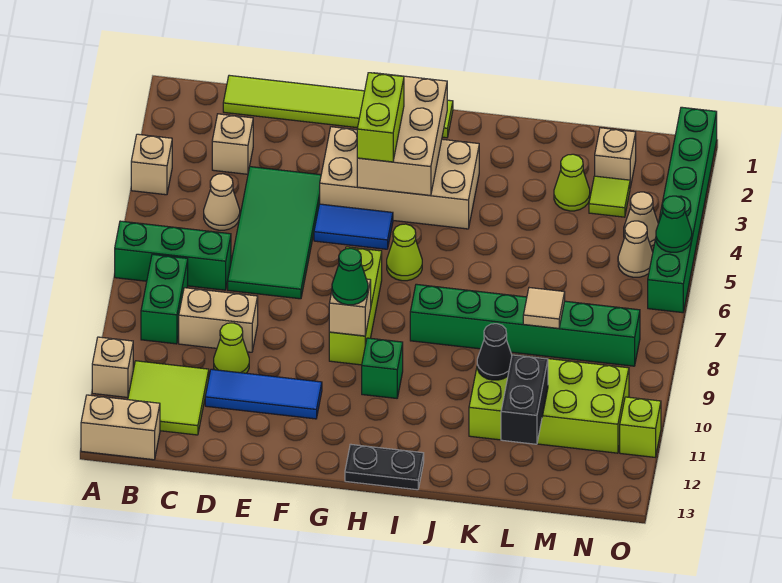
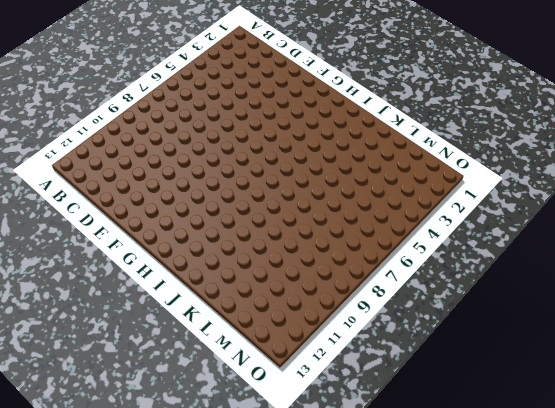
none -> tan brick A4 level 1
none -> green brick A7:C7 level 1
none -> tan brick A11 level 1
none -> tan brick A13:B13 level 1

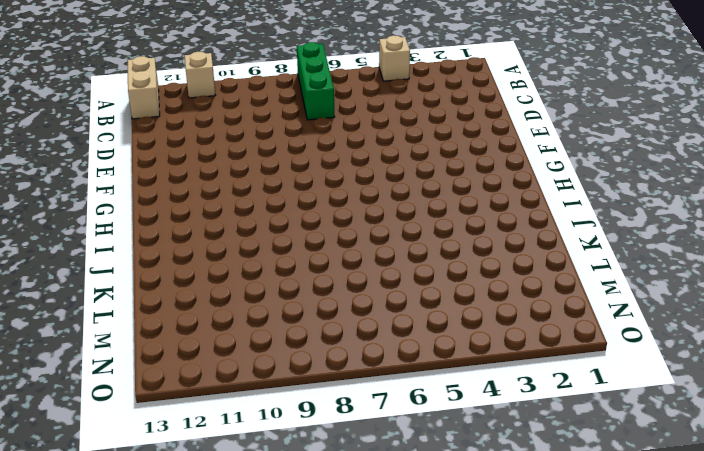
none -> green brick B8:B9 level 1
none -> lime tile B11:C12 level 1
none -> lime tile C1:H1 level 1
none -> tan brick C3 level 1

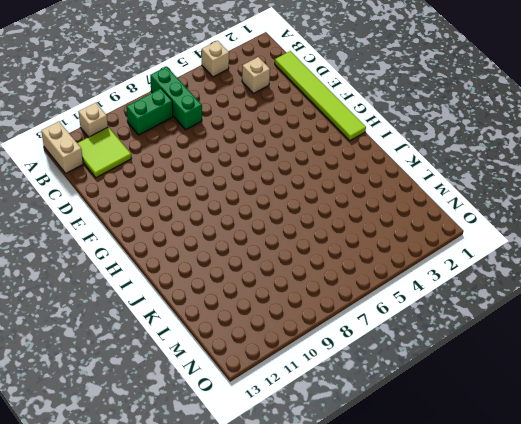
none -> tan cone C5 level 1
none -> tan brick C9:D9 level 1
none -> green tile D4:E7 level 1
none -> lime cone D10 level 1

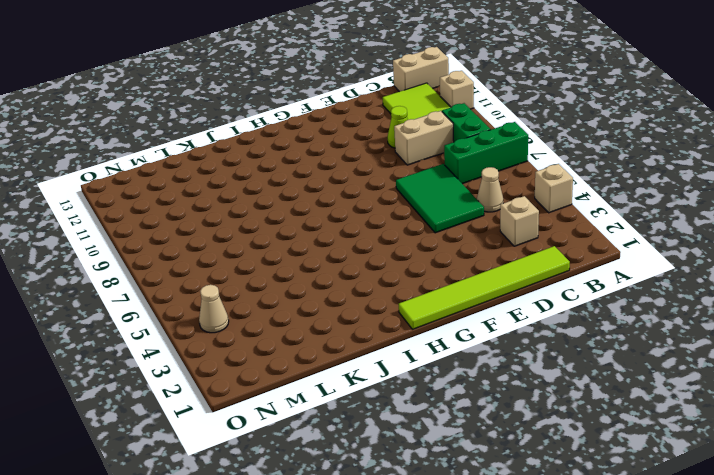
green tile D5:E7 level 1 -> green tile D4:E7 level 1
none -> blue tile D11:F11 level 1
none -> tan brick F3:I4 level 1
none -> blue tile F5:G5 level 1
none -> lime brick G7:G9 level 1

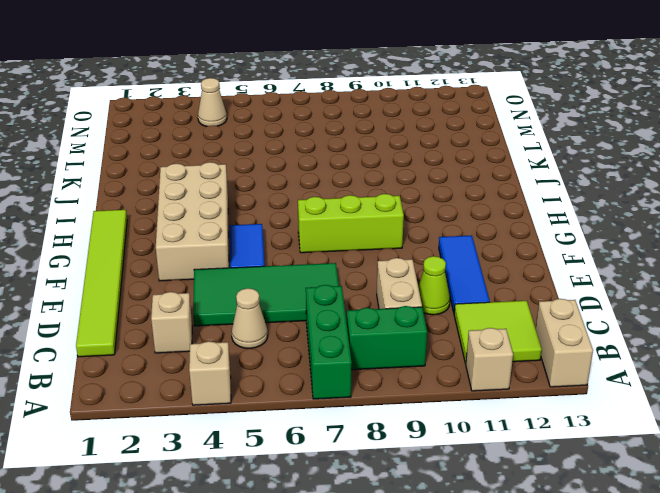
none -> lime cone H6 level 1
none -> green brick H10 level 1
none -> black plate H13:I13 level 1
none -> green brick I8:N8 level 1

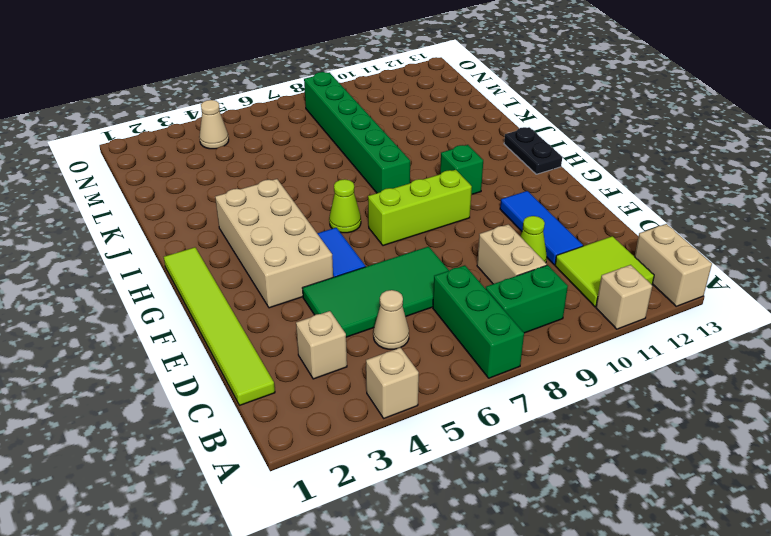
none -> lime brick K10:N11 level 1
none -> lime cone L3 level 1
none -> tan brick M2 level 1
none -> lime tile M3 level 1

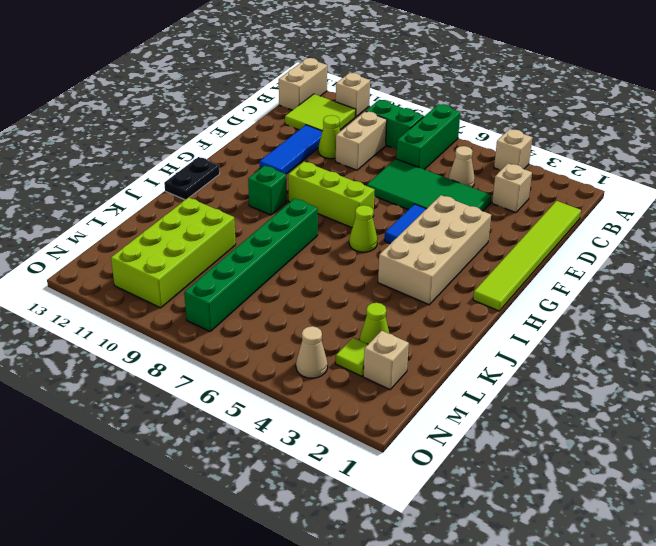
none -> tan cone N5 level 1
none -> green brick O1:O6 level 1
none -> lime brick O11 level 1
none -> tan brick G2:H4 level 2

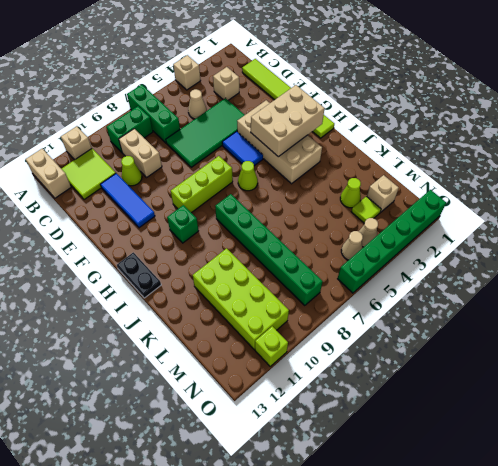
none -> tan brick G9 level 2
none -> black cone K10 level 2
none -> tan tile L8 level 2
none -> black brick L11:L12 level 2

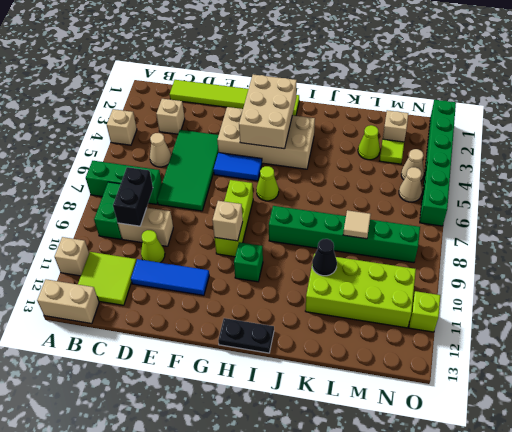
black brick C8:C9 level 2 -> black brick L11:L12 level 2
none -> green cone O5 level 2
none -> lime brick G3:G4 level 3
none -> green cone G9 level 3

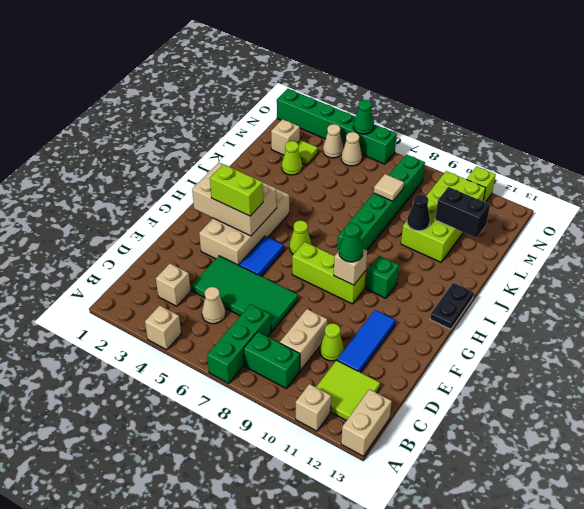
none -> lime tile C1:H1 level 1

